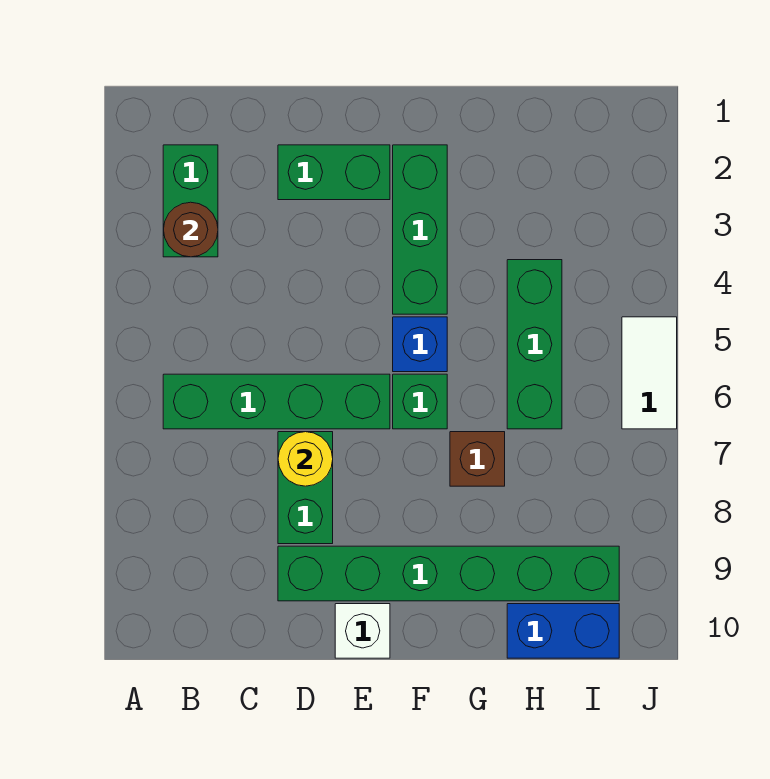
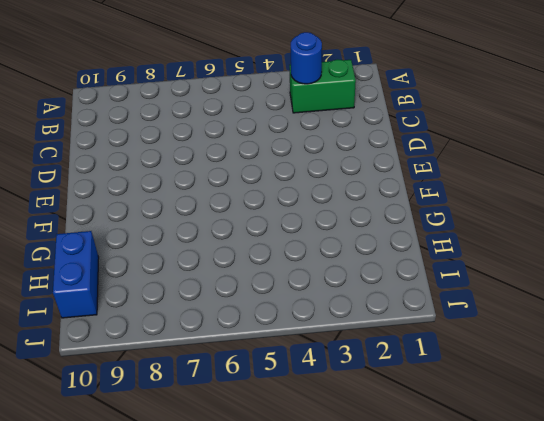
blue round brick B3 level 2 -> brown round brick B3 level 2
none -> green brick B6:E6 level 1
none -> green brick D2:E2 level 1
none -> green brick D7:D8 level 1

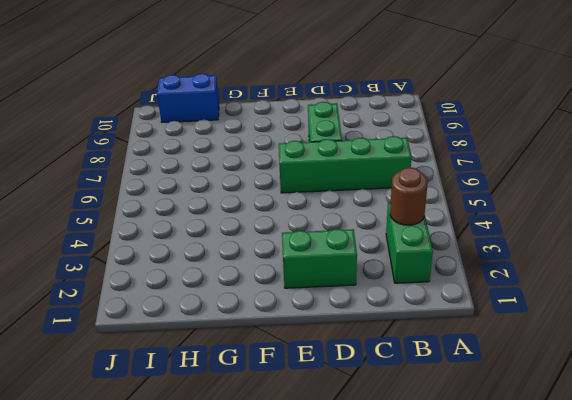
none -> green brick D9:I9 level 1
none -> white brick E10 level 1
none -> green brick F2:F4 level 1

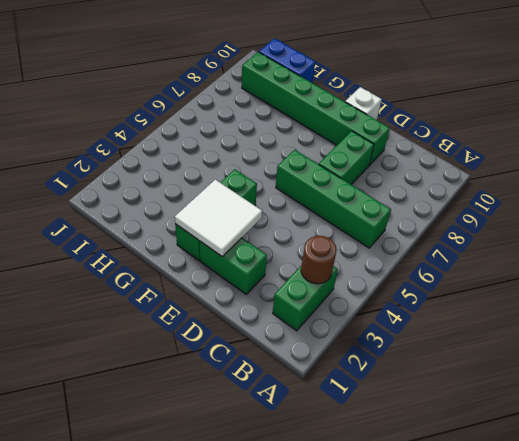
white tile E2:F3 level 2 -> none
none -> blue brick F5 level 1
none -> green brick F6 level 1
none -> brown brick G7 level 1

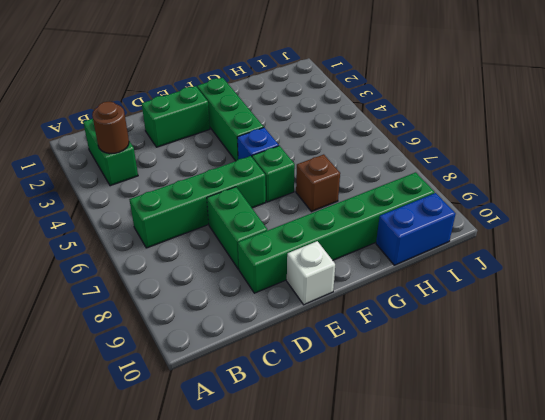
none -> green brick H4:H6 level 1
none -> white tile J5:J6 level 1
none -> yellow round brick D7 level 2

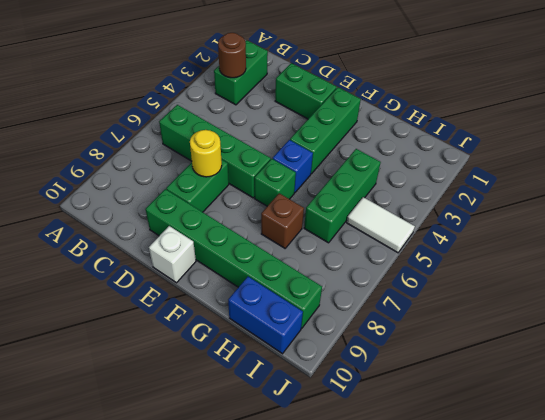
white tile I5:J5 level 1 -> white tile J5:J6 level 1

